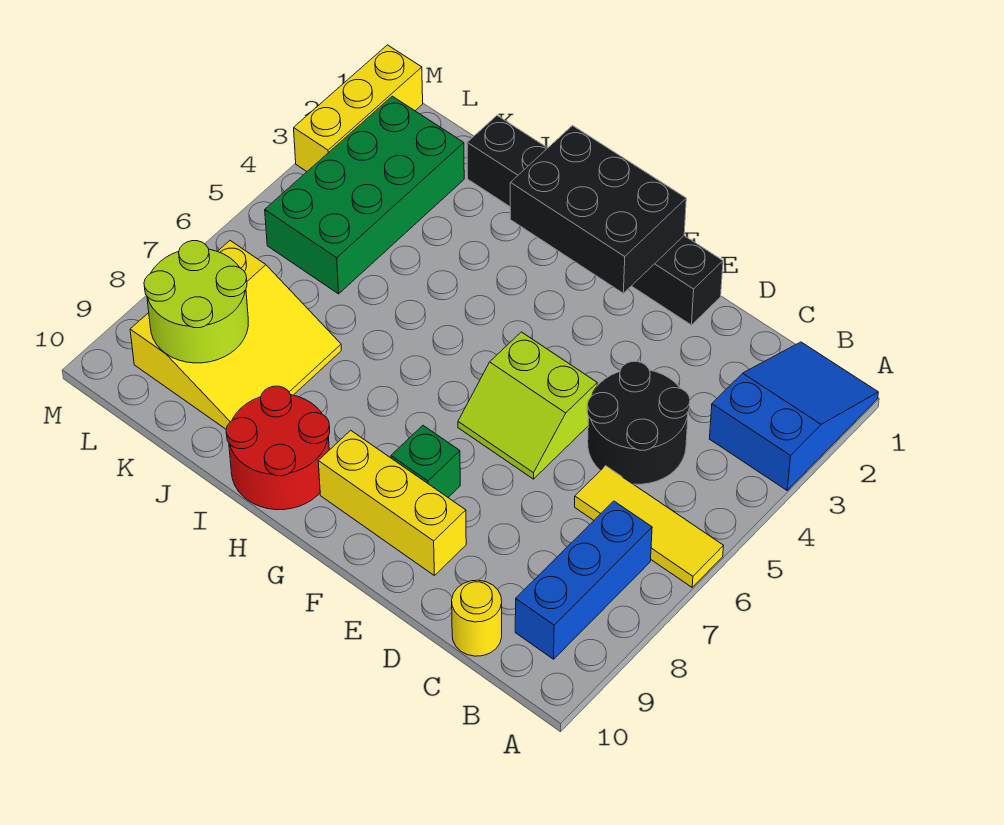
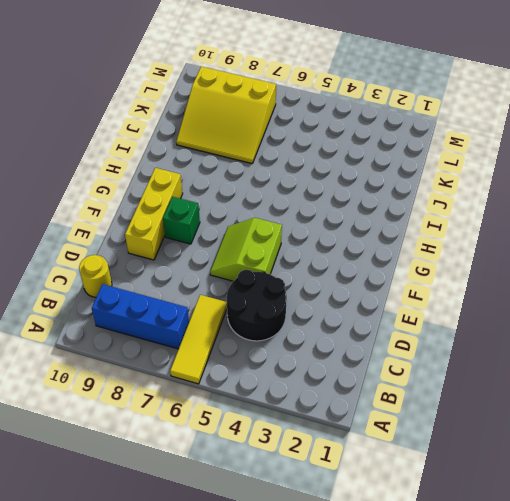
none -> blue slope A1:B3 level 1 top 3
none -> black brick E1:J1 level 1
none -> red round brick H9:I10 level 1

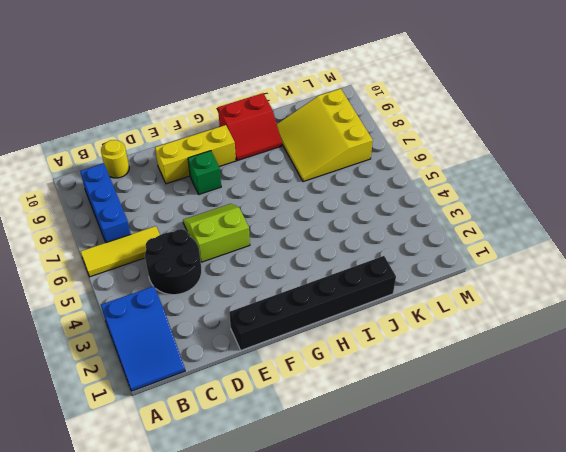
red slope H9:I10 level 1 top 10 -> red round brick H9:I10 level 1
none -> green brick K2:L5 level 1
none -> yellow brick M1:M3 level 1
none -> black brick F1:H2 level 2

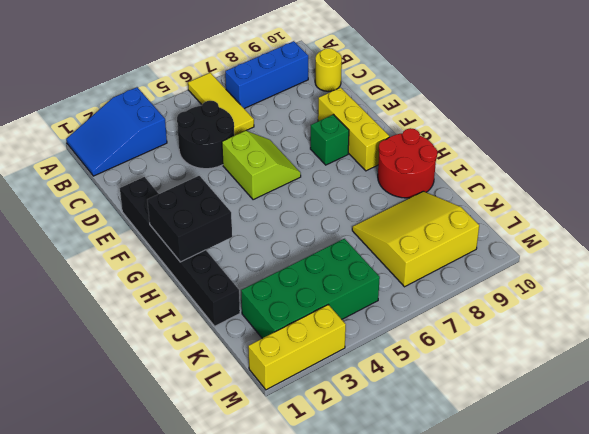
black brick G1:H2 level 2 -> black brick F1:H2 level 2
none -> lime round brick K8:L9 level 2

